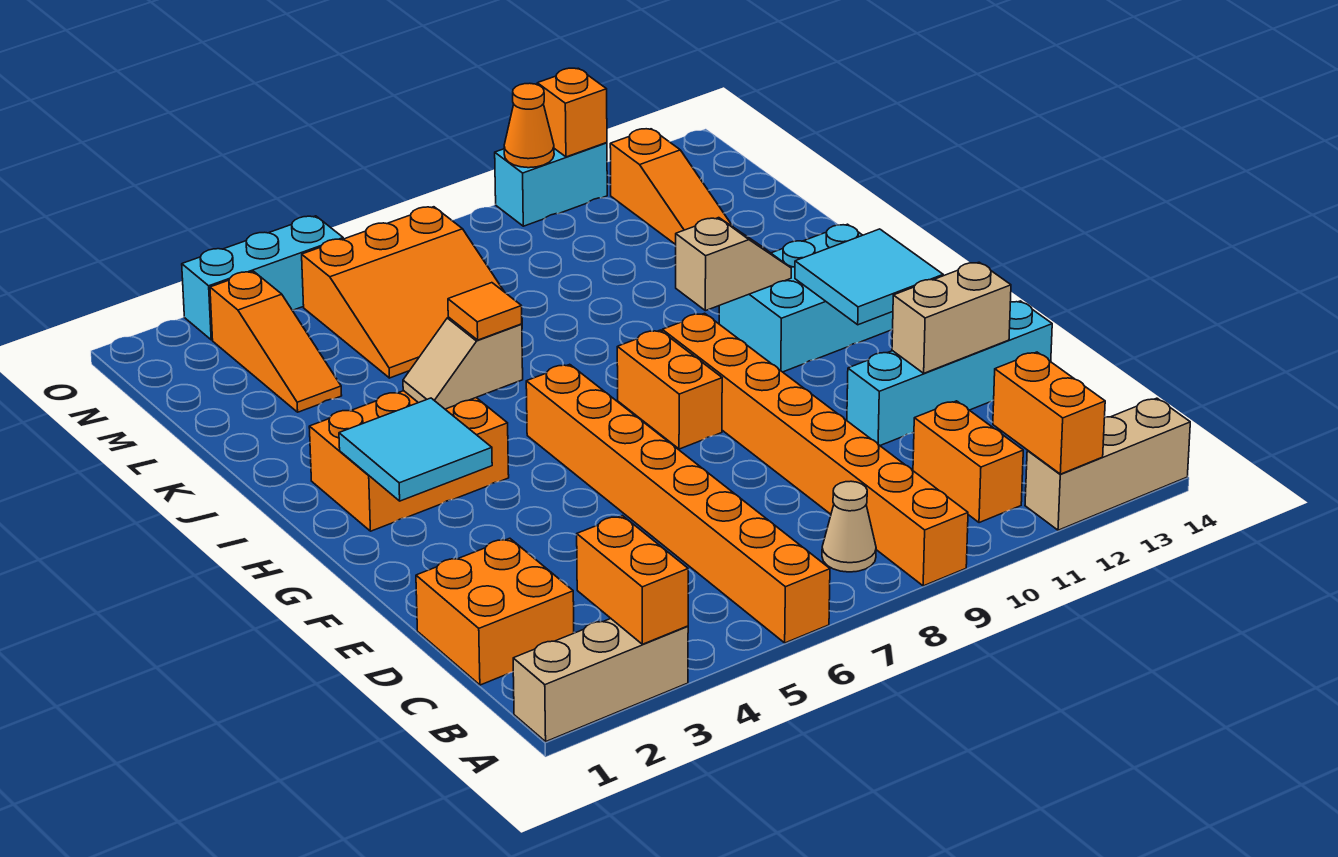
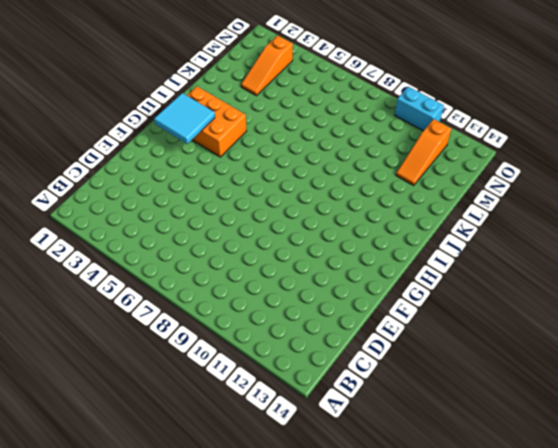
none -> tan brick A1:A3 level 1
none -> orange brick A6:H6 level 1
none -> orange brick A9:H9 level 1

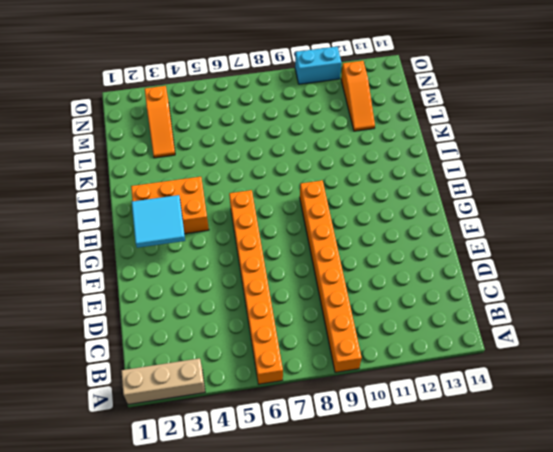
none -> tan brick A12:A14 level 1
none -> tan cone B8 level 1
none -> orange brick B11:C11 level 1

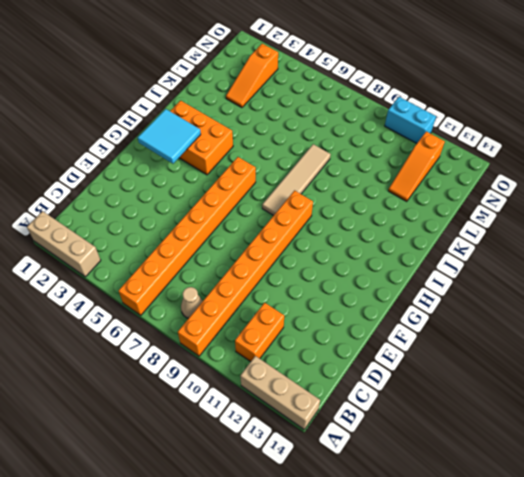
tan tile H8:K8 level 1 -> orange brick G8:H8 level 1
none -> orange brick C1:D2 level 1
none -> cyan brick E11:E14 level 1
none -> cyan brick H11:I13 level 1

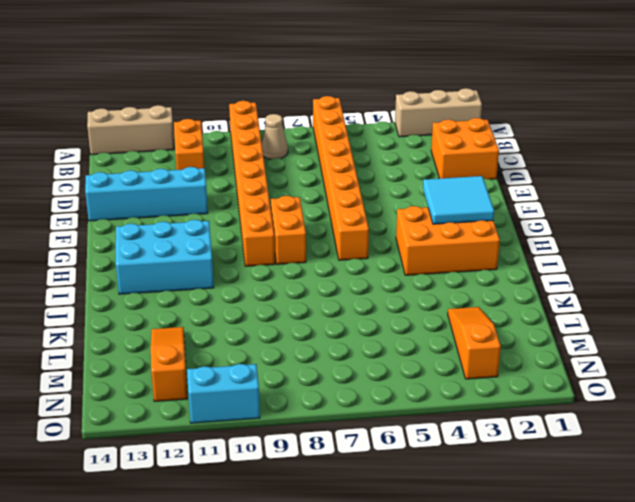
none -> orange slope L5:N7 level 1 top N
none -> cyan brick O3:O5 level 1
none -> orange brick A3:B3 level 2

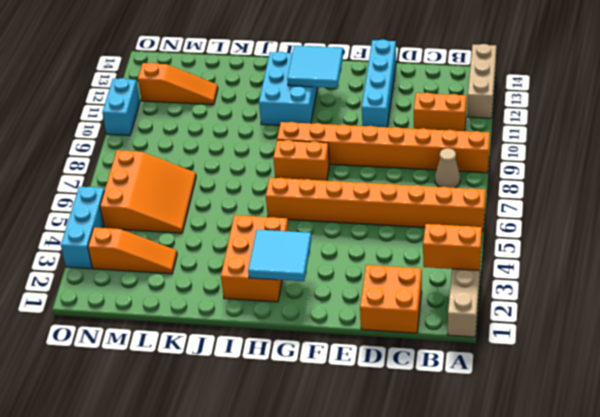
none -> orange brick A12:B12 level 2
none -> tan brick E12:E13 level 2
none -> tan slope I4:I5 level 2 top 5

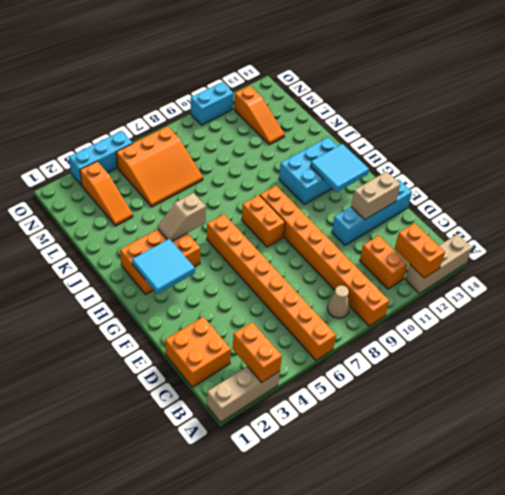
none -> tan slope I10:I11 level 2 top 10
none -> orange cone O10 level 2
none -> orange brick O11 level 2

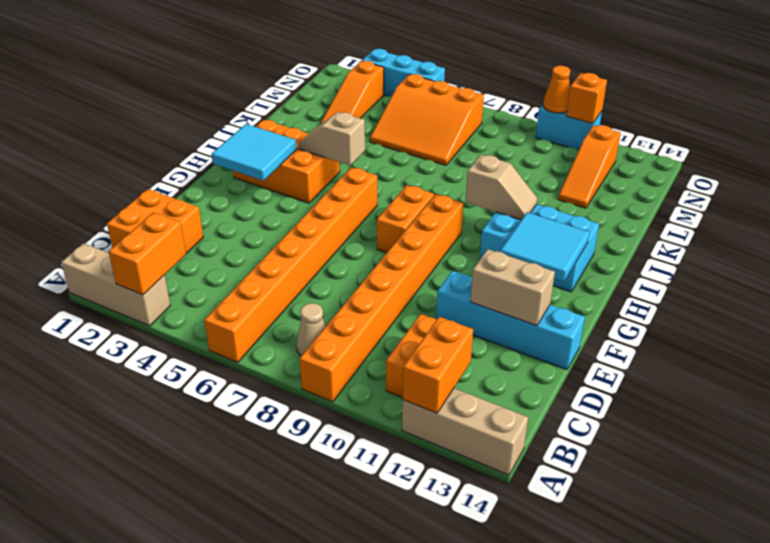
none -> orange tile I5 level 3

